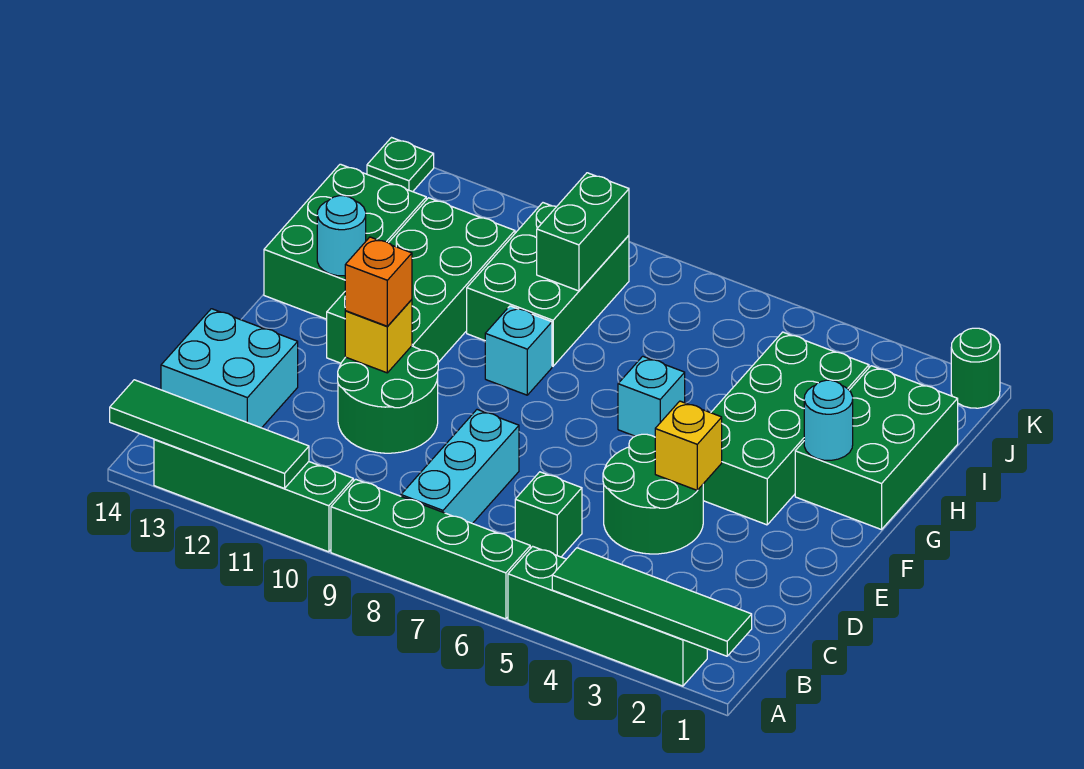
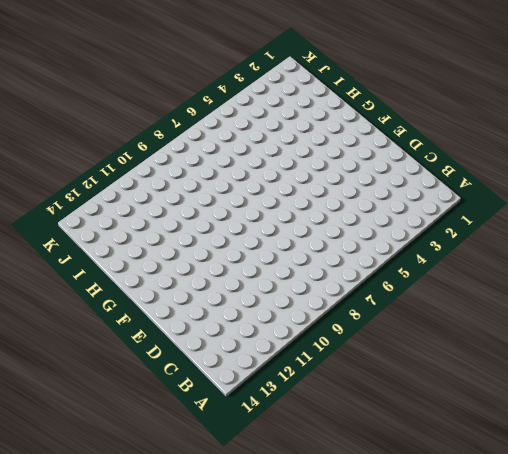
none -> green brick A2:A5 level 1
none -> green brick A6:A9 level 1
none -> green brick A10:A13 level 1

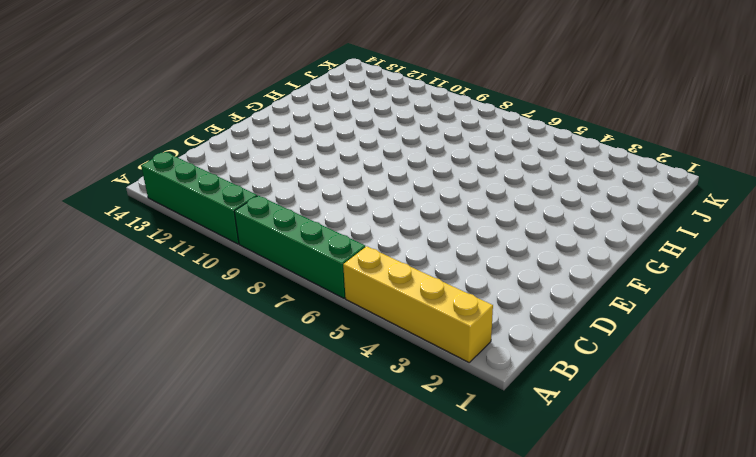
yellow brick A2:A5 level 1 -> green brick A2:A5 level 1
none -> cyan brick B8:D8 level 1
none -> green brick C6 level 1
none -> cyan brick C13:D14 level 1

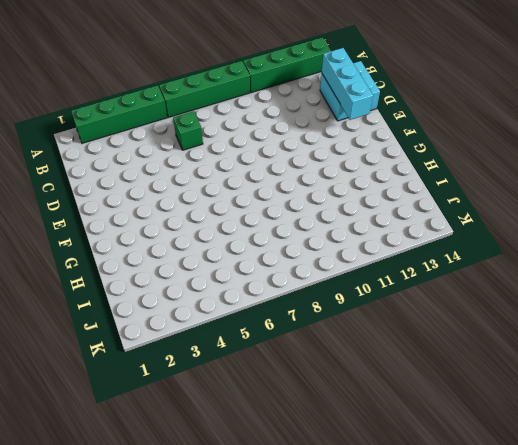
cyan brick C13:E13 level 2 -> cyan brick B8:D8 level 1
none -> green round brick D4:E5 level 1
none -> green round brick D10:E11 level 1
none -> green brick F3:I4 level 1

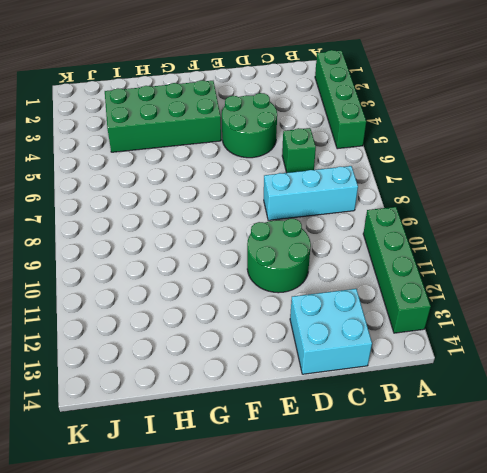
none -> green brick A6:A9 level 1
none -> green brick F11:I12 level 1
none -> green brick G1:I2 level 1

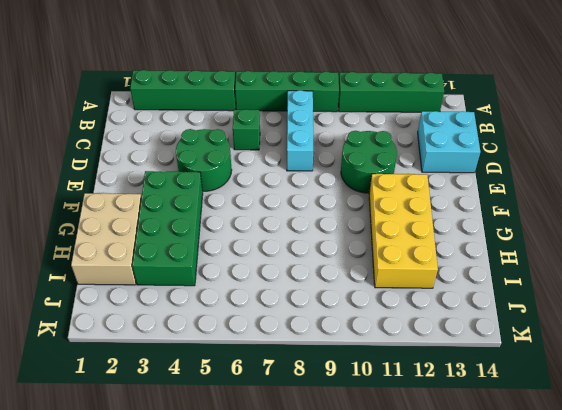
yellow brick F11:I12 level 1 -> green brick F11:I12 level 1
tan brick G1:I2 level 1 -> green brick G1:I2 level 1
none -> cyan brick G6 level 1
none -> cyan brick G9 level 1
none -> green brick G13:I14 level 1

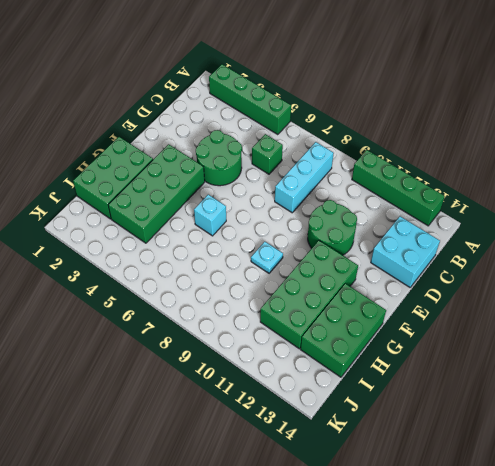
cyan plate G9 level 1 -> cyan brick G9 level 1
none -> green brick A6:A9 level 1
none -> green brick H9:J10 level 1
none -> green round brick K1 level 1

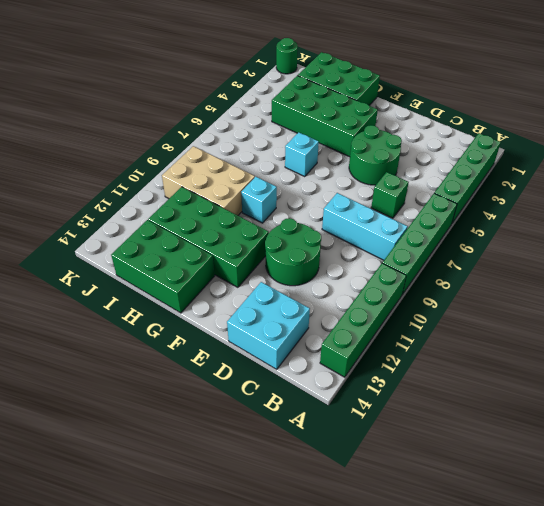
tan brick H9:J10 level 1 -> green brick H9:J10 level 1
none -> green plate K14 level 1
none -> green tile A1:A4 level 2
none -> green tile A11:A14 level 2

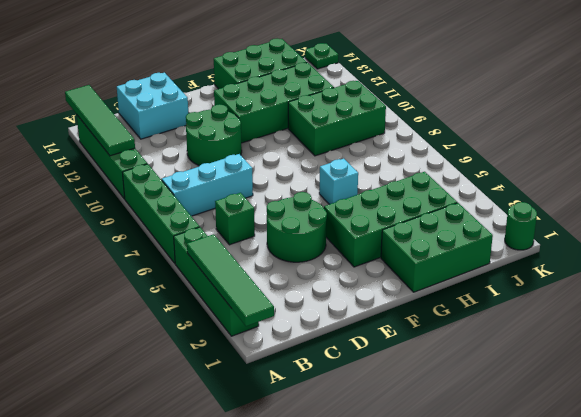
none -> cyan brick G9 level 1
none -> yellow brick E4 level 2
none -> yellow brick E11 level 2

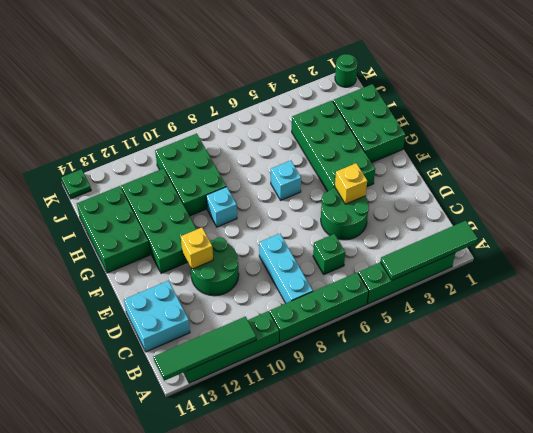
none -> cyan round brick G2 level 2
none -> cyan round brick G13 level 2
none -> green brick I9:J9 level 2

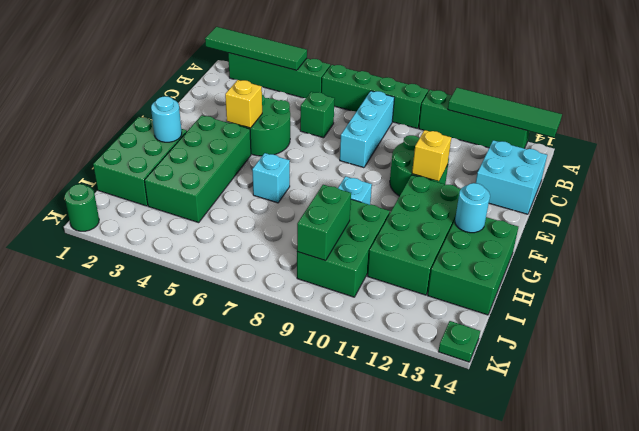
none -> orange brick E11 level 3

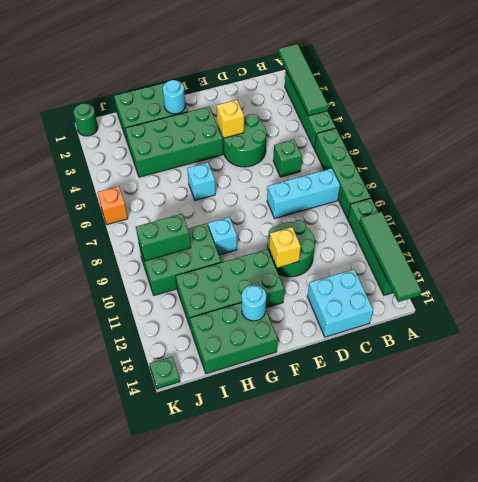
orange brick K6 level 1 -> orange brick E11 level 3

